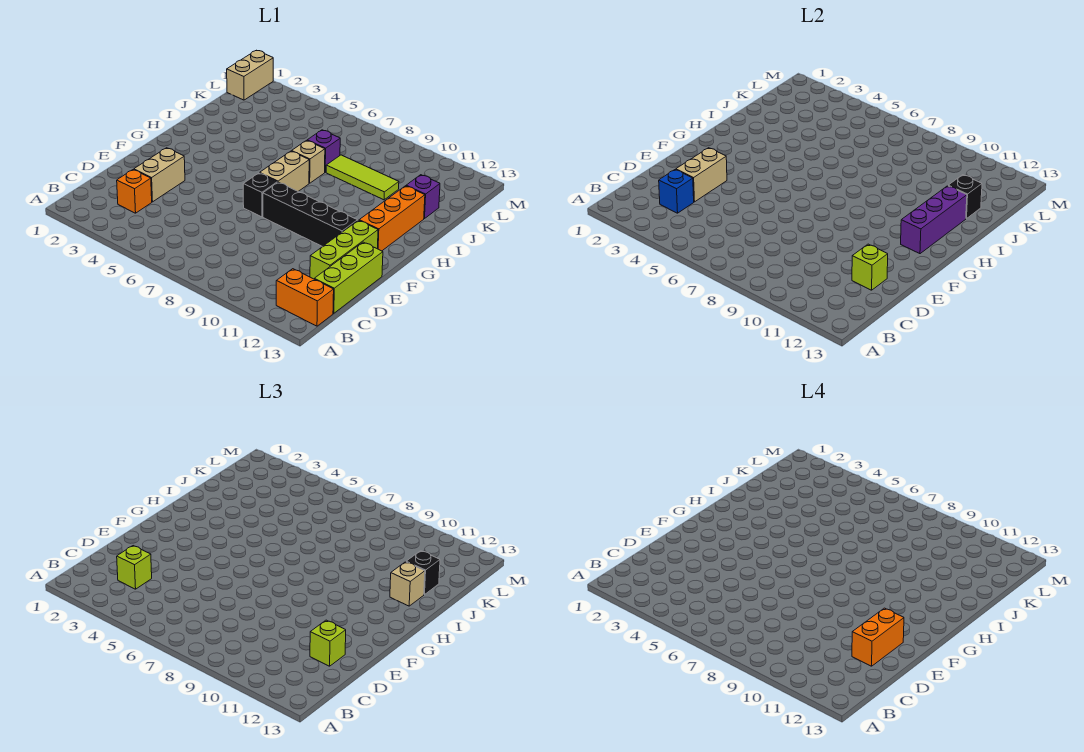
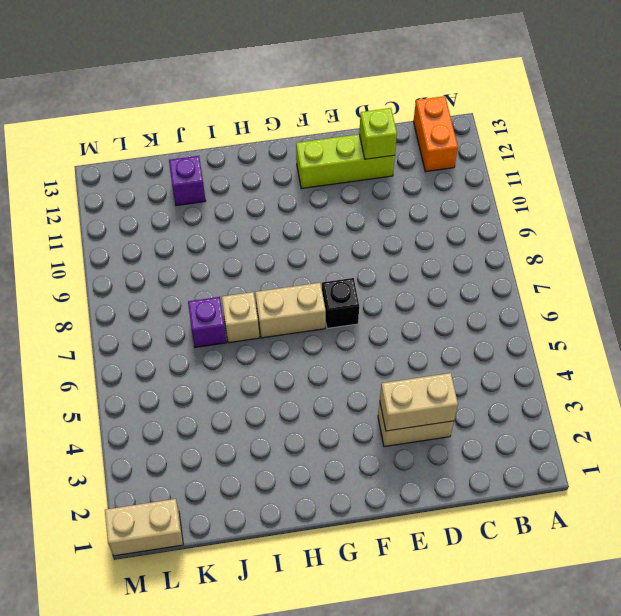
none -> orange brick C3 level 1
none -> lime brick C13:E13 level 1
none -> black brick F8:F11 level 1

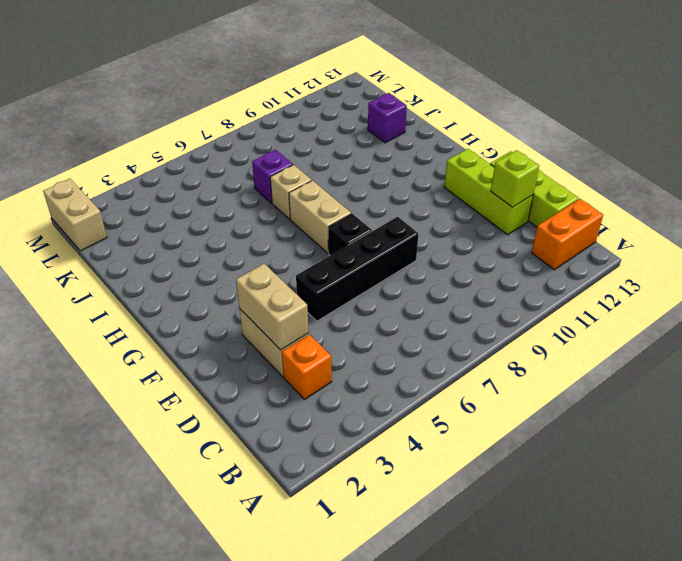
black brick E5:E8 level 1 -> black brick F8:F11 level 1
none -> orange brick G12:I12 level 1
none -> lime tile J8:J10 level 1
none -> blue brick C3 level 2

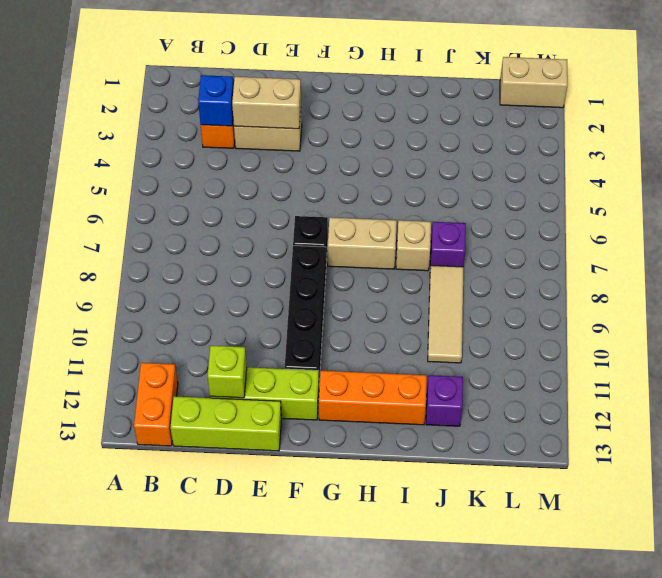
tan tile J8:J10 level 1 -> lime tile J8:J10 level 1
none -> purple brick G12:I12 level 2
none -> black brick J12 level 2
none -> lime brick C3 level 3

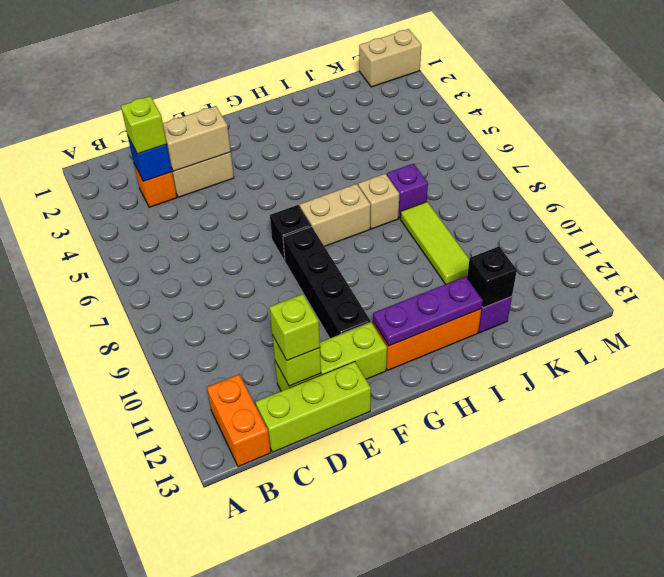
purple plate G12:I12 level 2 -> purple brick G12:I12 level 2
none -> tan brick I12 level 3
none -> black brick J12 level 3
none -> orange brick D12:E12 level 4

